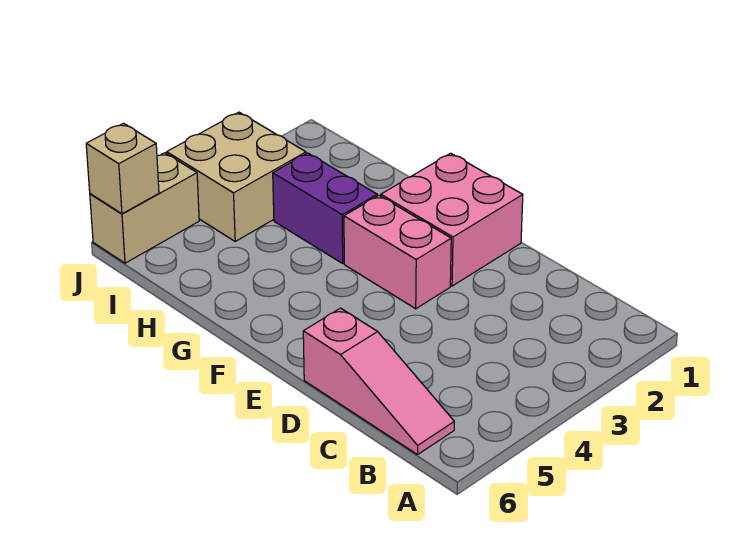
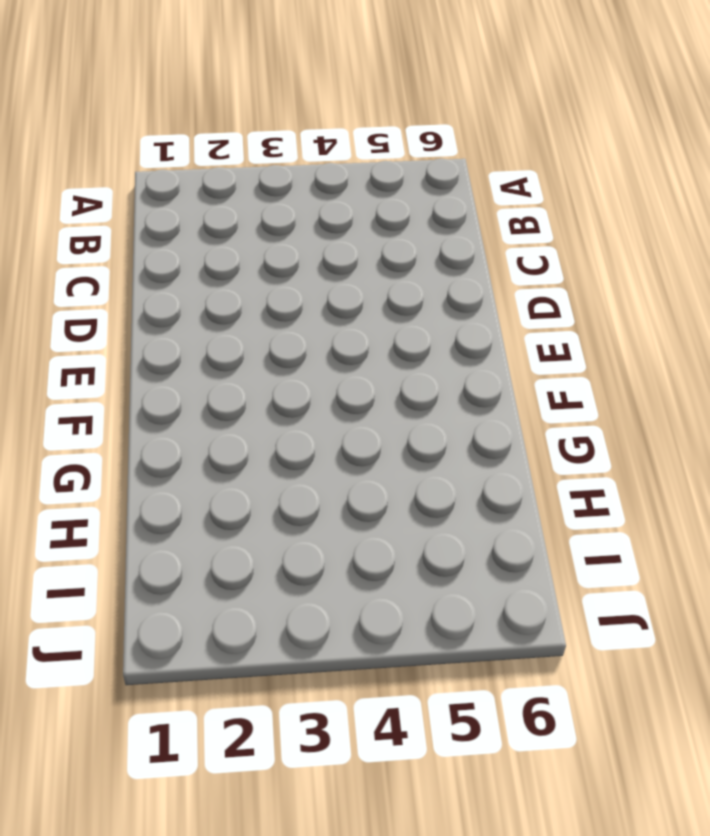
none -> pink slope B6:D6 level 1 top D
none -> pink brick E1:F2 level 1

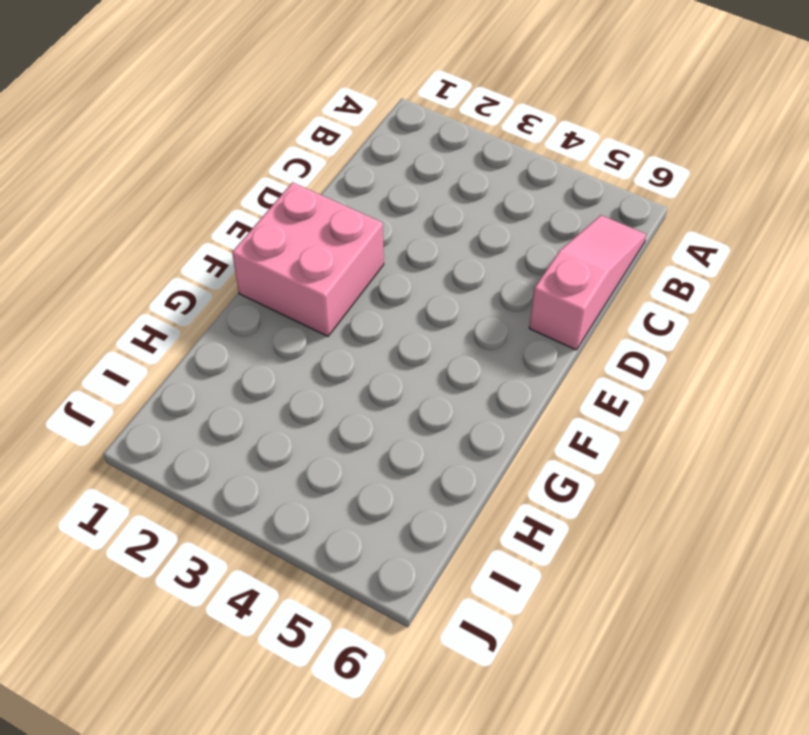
none -> pink brick E3:F3 level 1
none -> purple brick G3:H3 level 1

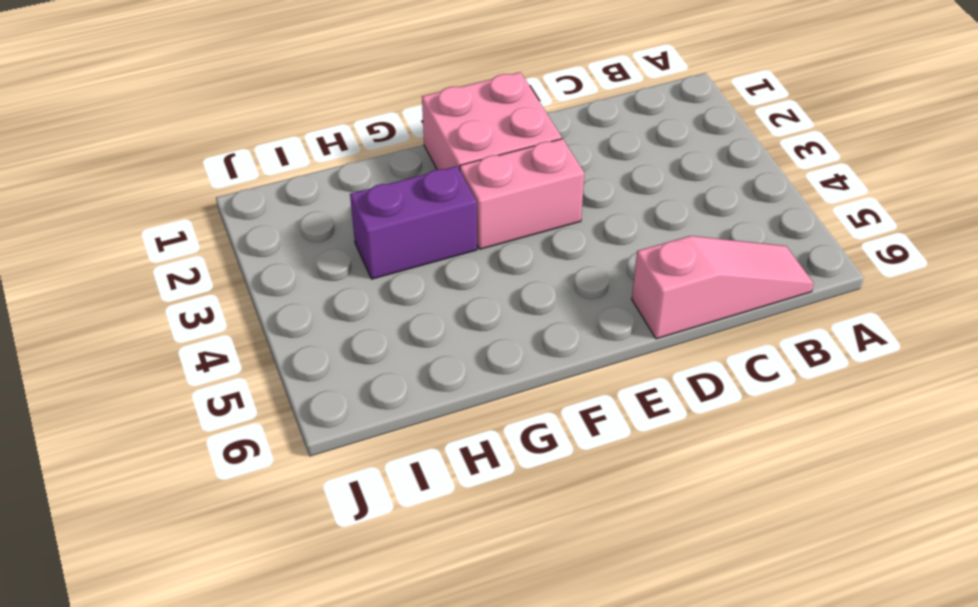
none -> tan brick I3:J4 level 1
none -> tan brick J5:J6 level 1

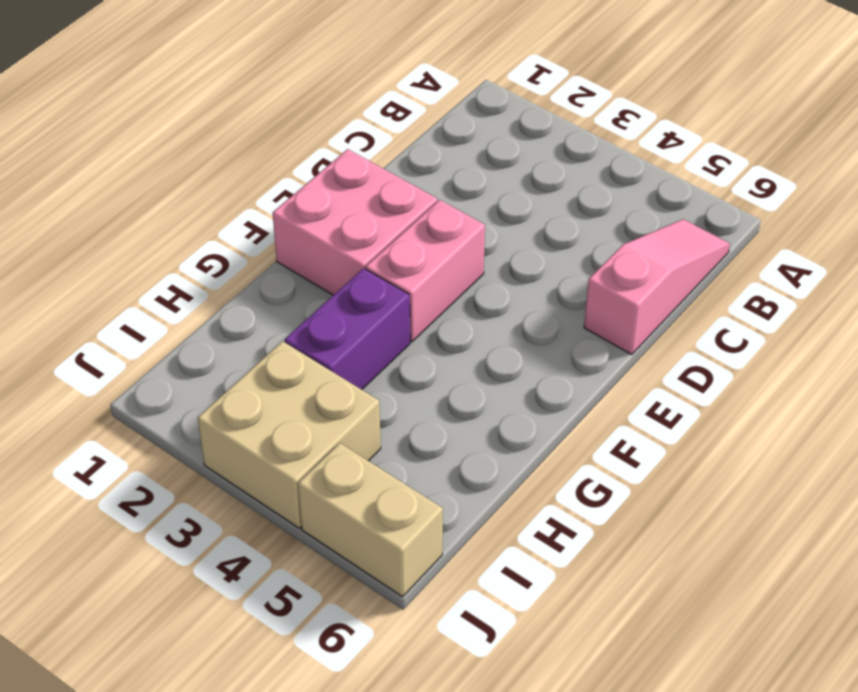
none -> tan brick J6 level 2

